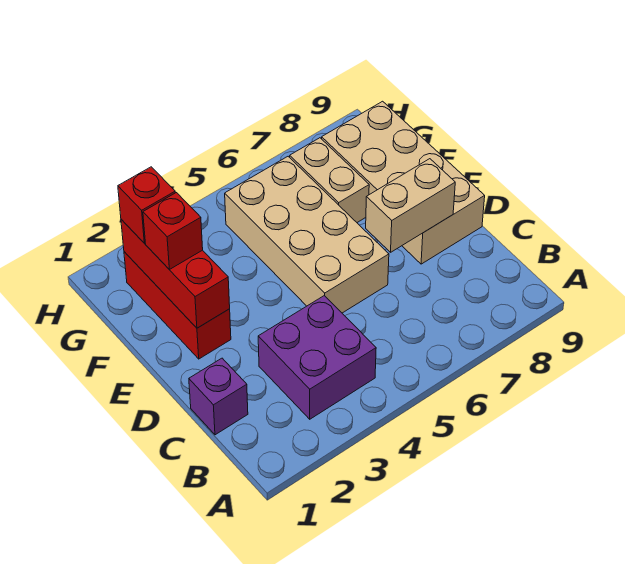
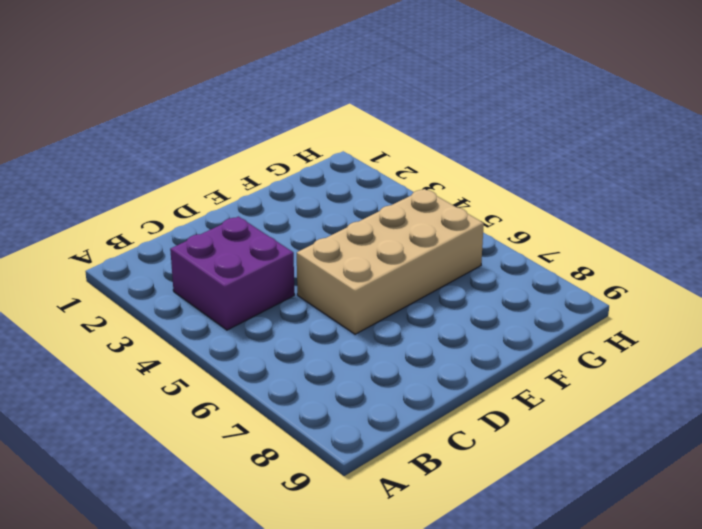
none -> purple brick C1 level 1
none -> tan brick D8:G9 level 1

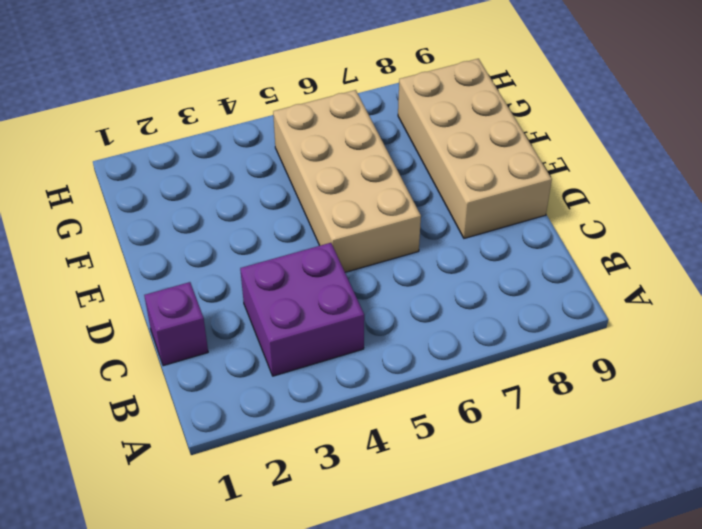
none -> red brick E2:G2 level 1
none -> tan brick F7:G7 level 1

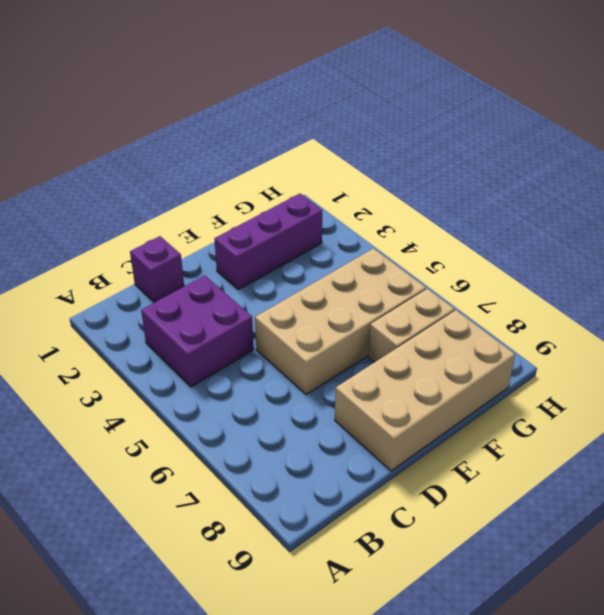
purple brick E2:G2 level 1 -> red brick E2:G2 level 1
none -> tan brick D7:D8 level 2
none -> red brick E2:G2 level 2

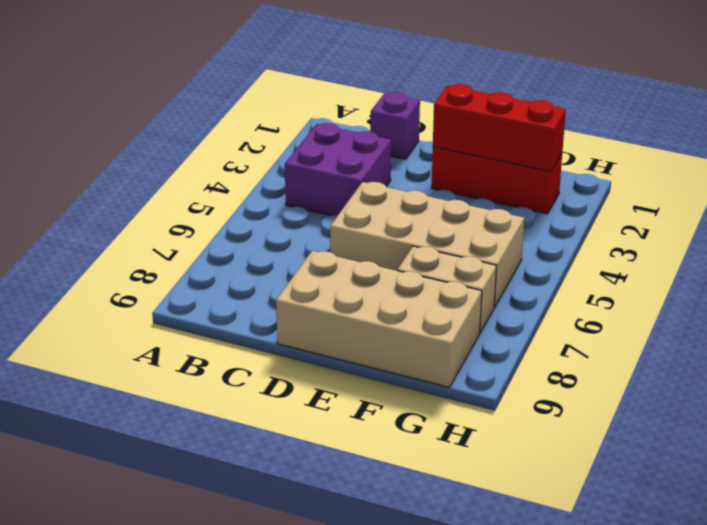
none -> tan brick D7:D8 level 2
none -> red brick F2 level 3

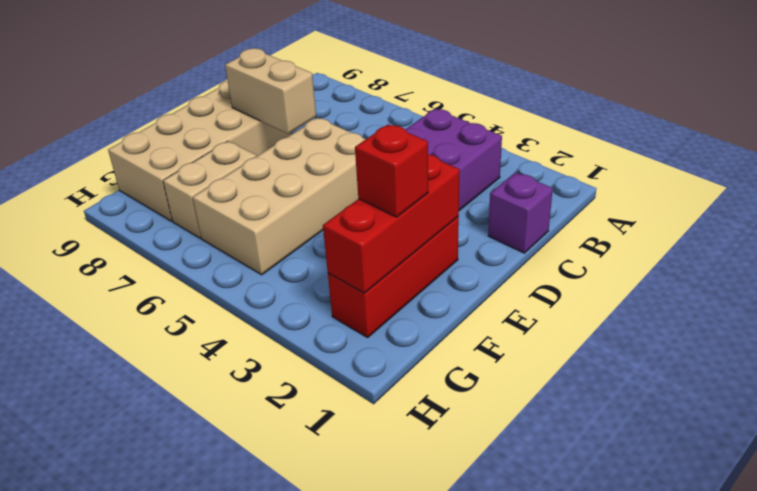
none -> red brick G2 level 3

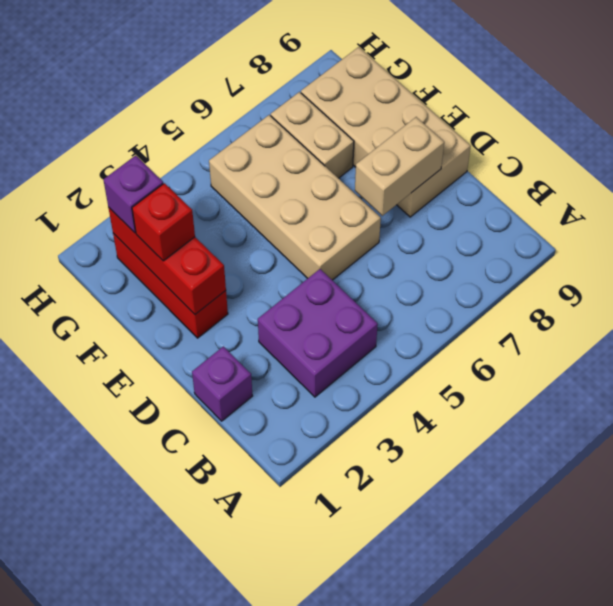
purple brick G2 level 3 -> red brick G2 level 3

